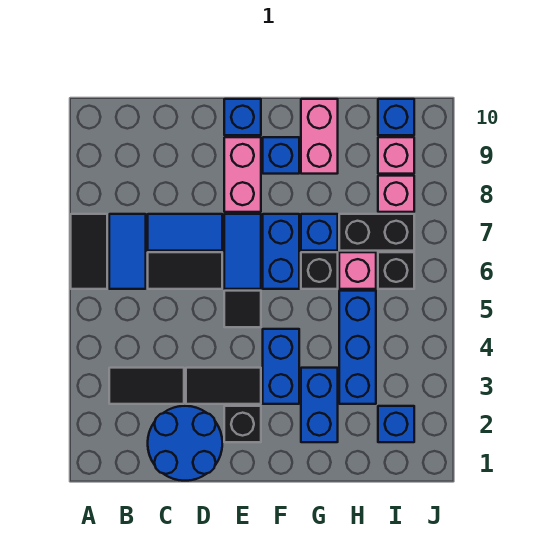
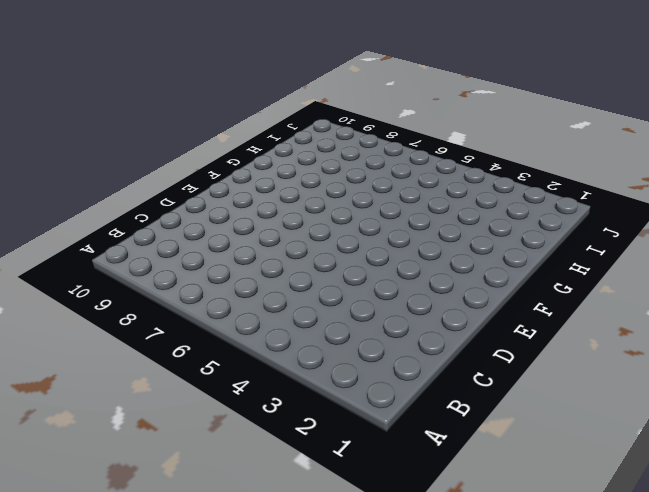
none -> black tile A6:A7 level 1
none -> black tile B3:C3 level 1
none -> blue tile B6:B7 level 1

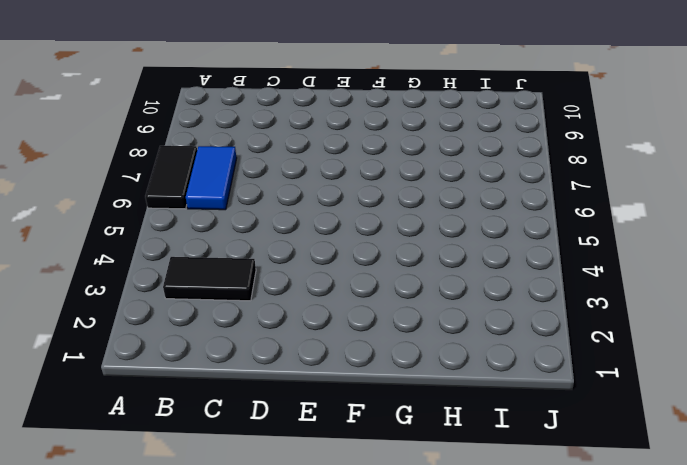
none -> blue round brick C1:D2 level 1
none -> black tile C6:D6 level 1
none -> blue tile C7:D7 level 1

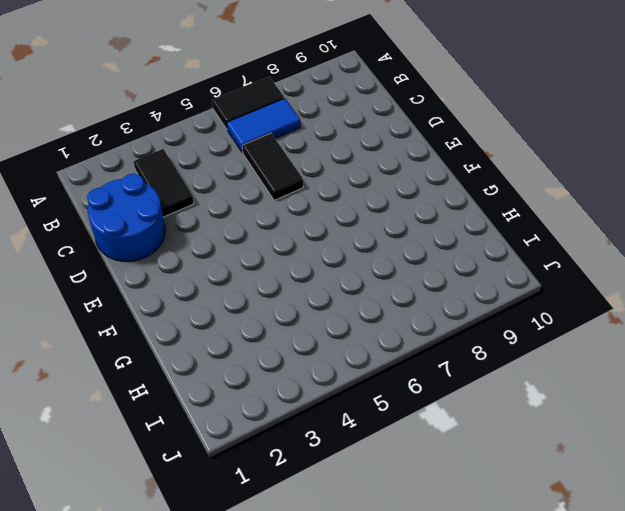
none -> blue tile C7:D7 level 1
none -> black tile D3:E3 level 1
none -> black brick E2 level 1

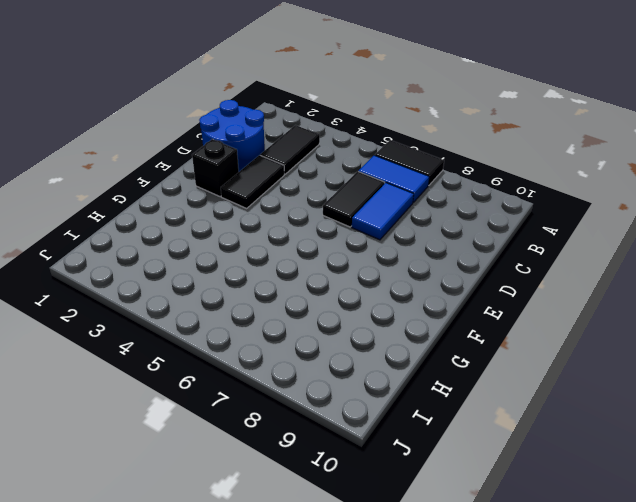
none -> black tile E5 level 1
none -> blue tile E6:E7 level 1
none -> pink brick E8:E9 level 1

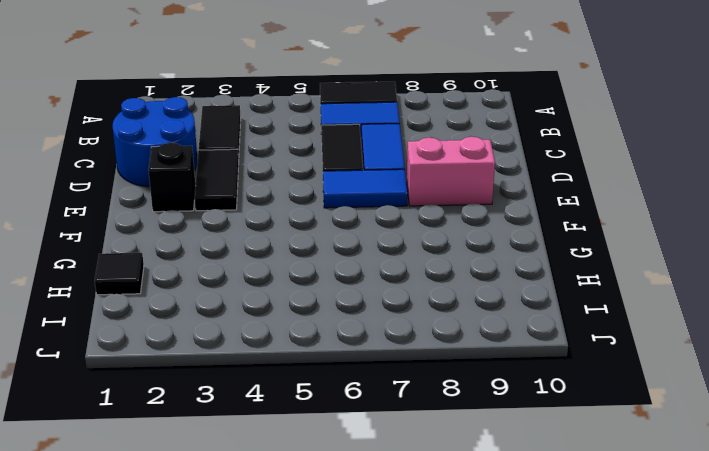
black tile H1 level 1 -> black tile E5 level 1
none -> blue brick E10 level 1
none -> blue brick F3:F4 level 1
none -> blue brick F6:F7 level 1

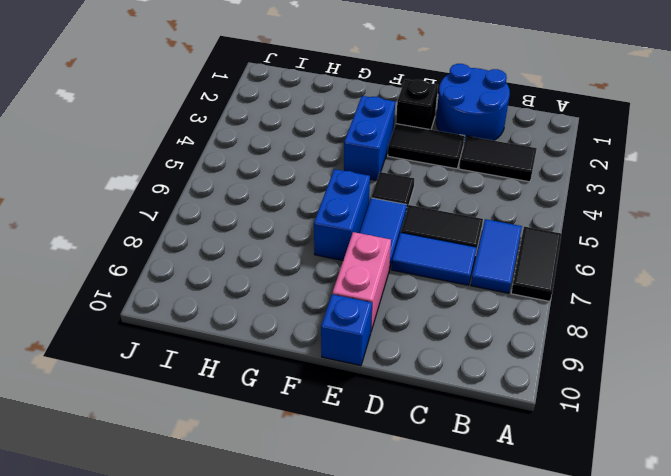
none -> blue brick F9 level 1
none -> blue brick G2:G3 level 1
none -> black brick G6 level 1

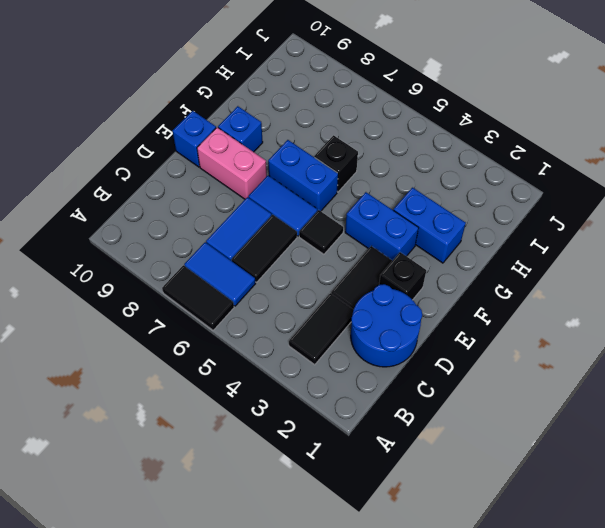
none -> blue brick G7 level 1
none -> pink brick G9:G10 level 1
none -> blue brick H3:H5 level 1

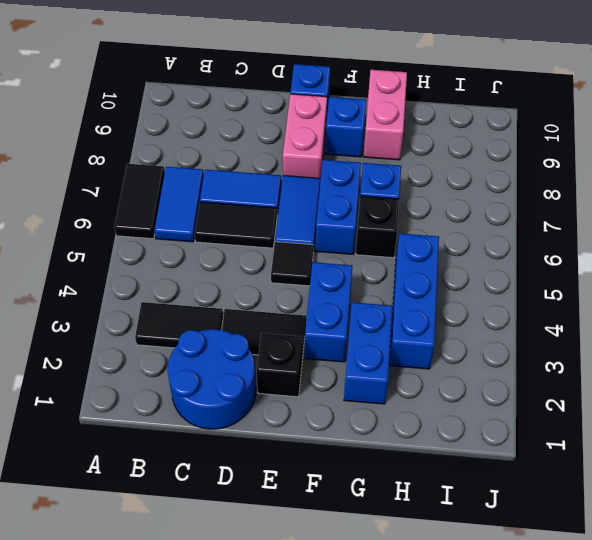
none -> pink brick H6 level 1
none -> black brick H7:I7 level 1
none -> blue brick I2 level 1

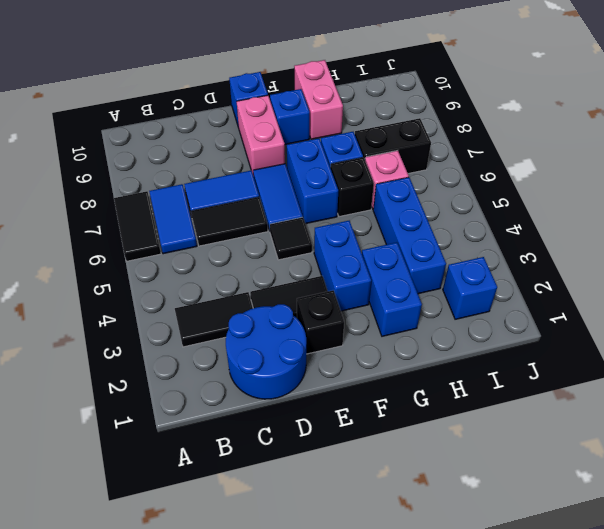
none -> black brick I6 level 1
none -> pink brick I8 level 1
none -> pink brick I9 level 1

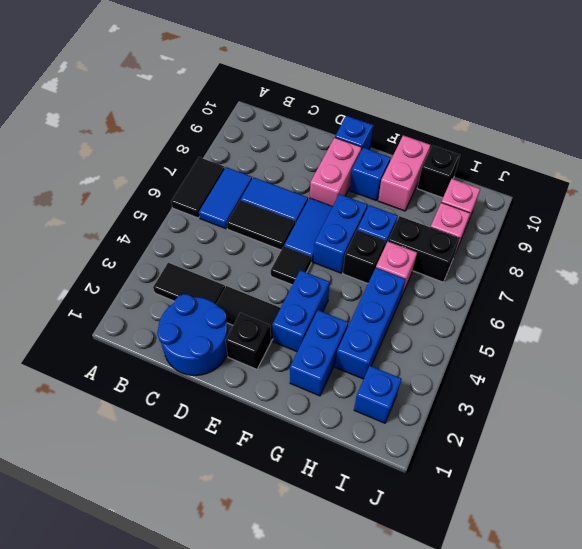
black brick H10 level 1 -> black brick I6 level 1
none -> blue brick I10 level 1

